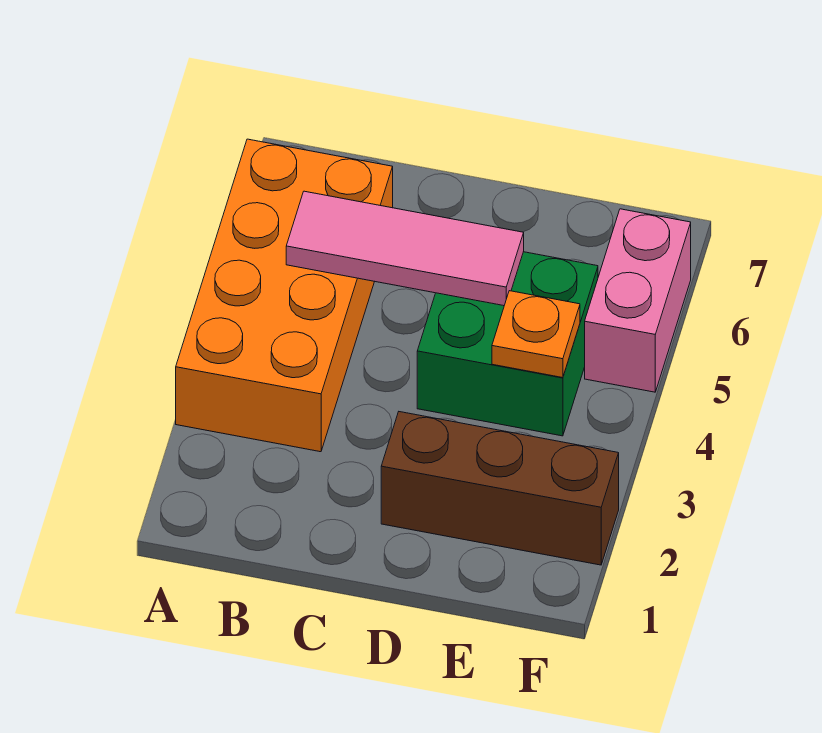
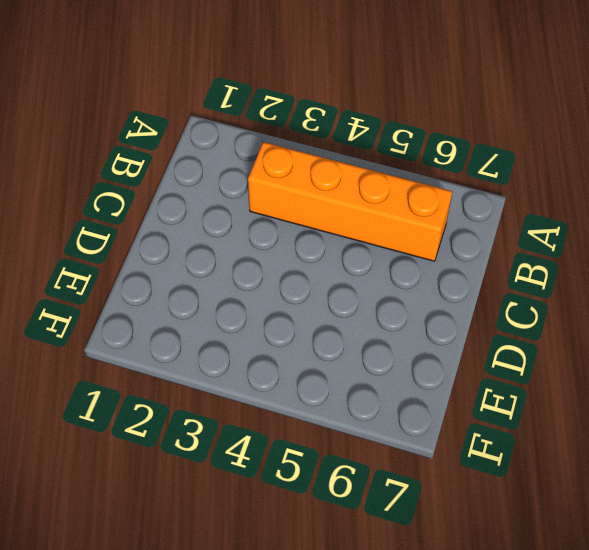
orange brick B3:B6 level 1 -> orange brick A3:B6 level 1
none -> brown brick D2:F2 level 1
none -> green brick D4:E5 level 1

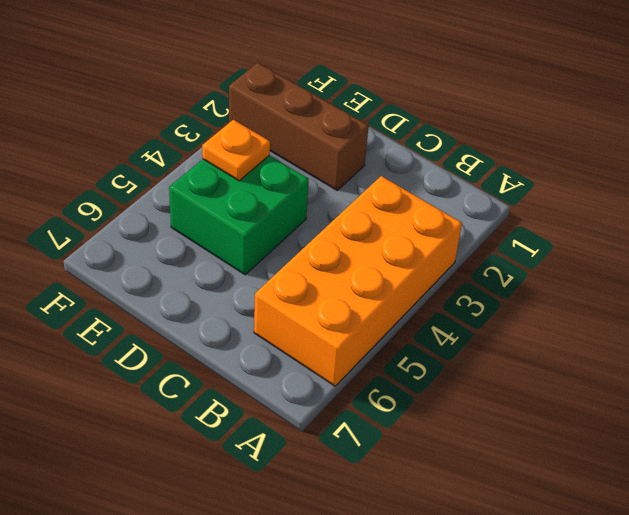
none -> pink brick F5:F6 level 1
none -> pink tile B5:D5 level 2

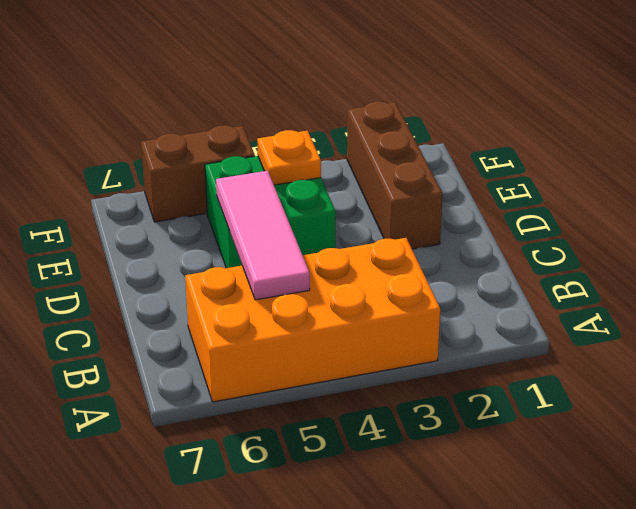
brown brick F5:F6 level 1 -> pink brick F5:F6 level 1

